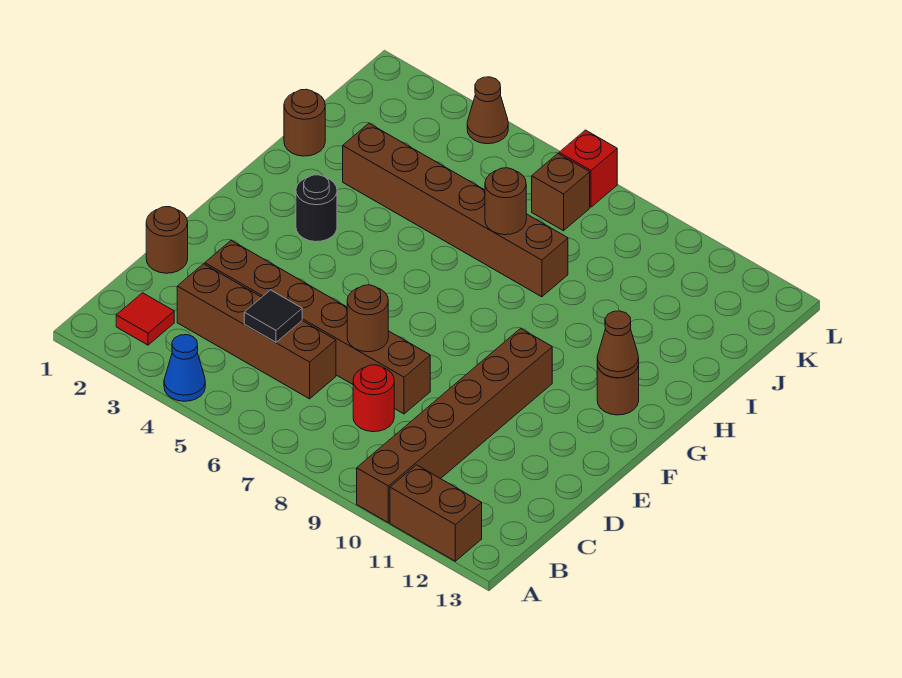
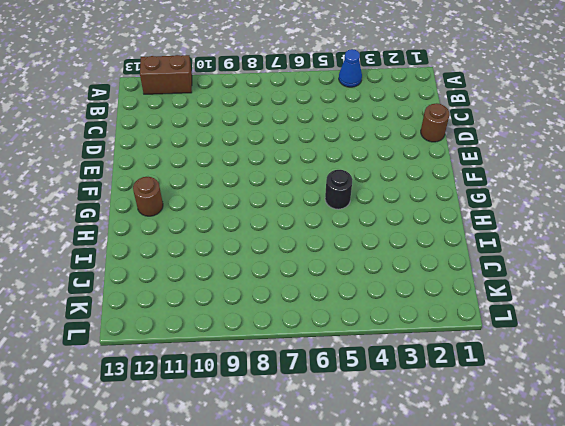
black round brick G5 level 1 -> black round brick G3 level 1
none -> brown brick A10:F10 level 1
none -> red tile B2 level 1
none -> brown brick C3:C6 level 1

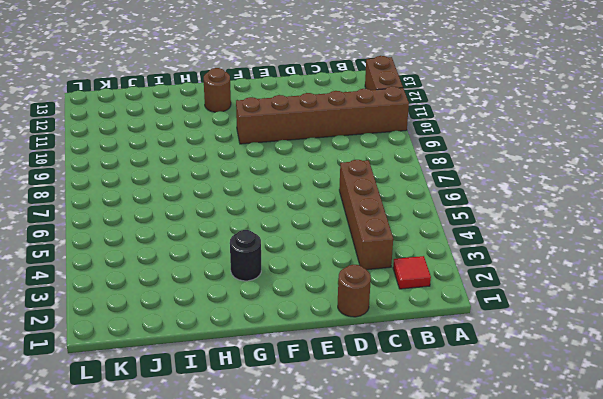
none -> blue cone A4 level 1
none -> red round brick C8 level 1
none -> brown brick D3:D8 level 1

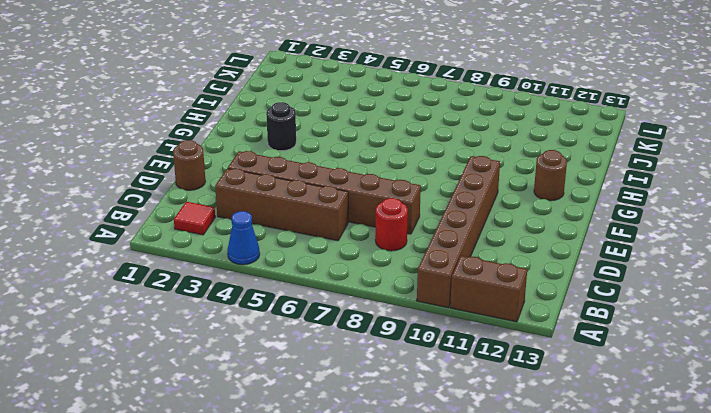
none -> brown round brick I1 level 1
none -> brown brick I3:I8 level 1
none -> brown brick K7 level 1

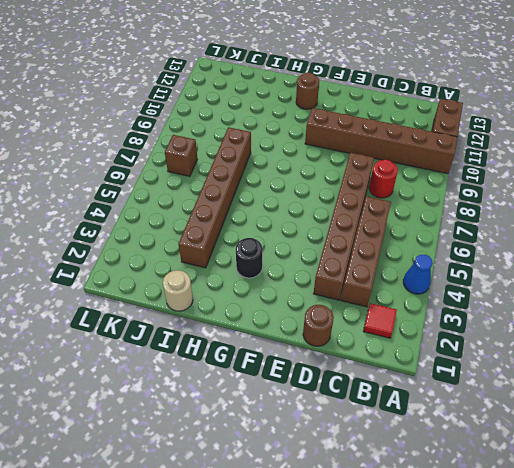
tan round brick I1 level 1 -> brown round brick I1 level 1
none -> brown cone L4 level 1
none -> red brick L7 level 1
none -> black tile C5 level 2

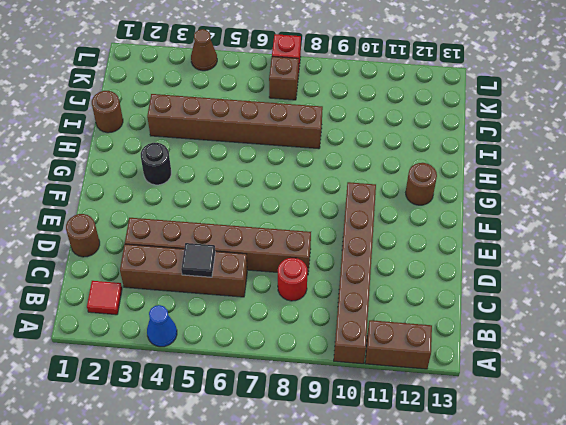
none -> brown round brick D7 level 2
none -> brown cone G12 level 2
none -> brown round brick I7 level 2

